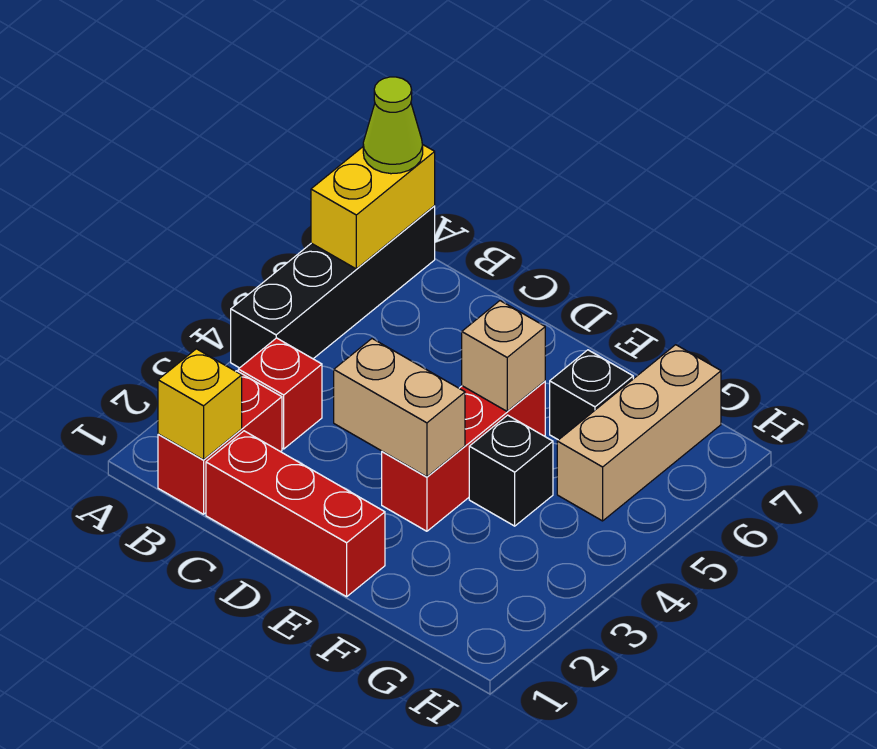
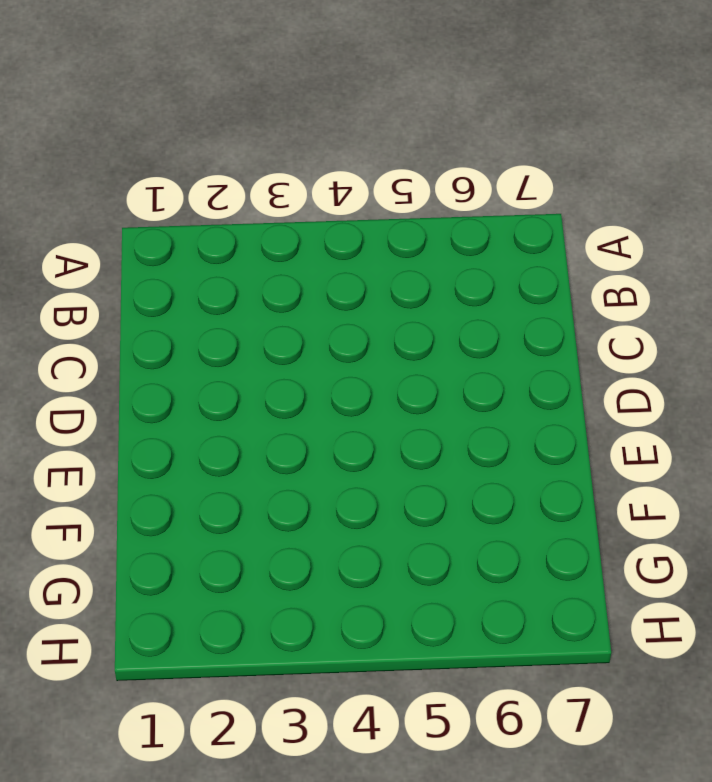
none -> black brick A4:A7 level 1
none -> red brick B1:B2 level 1
none -> red brick B3 level 1

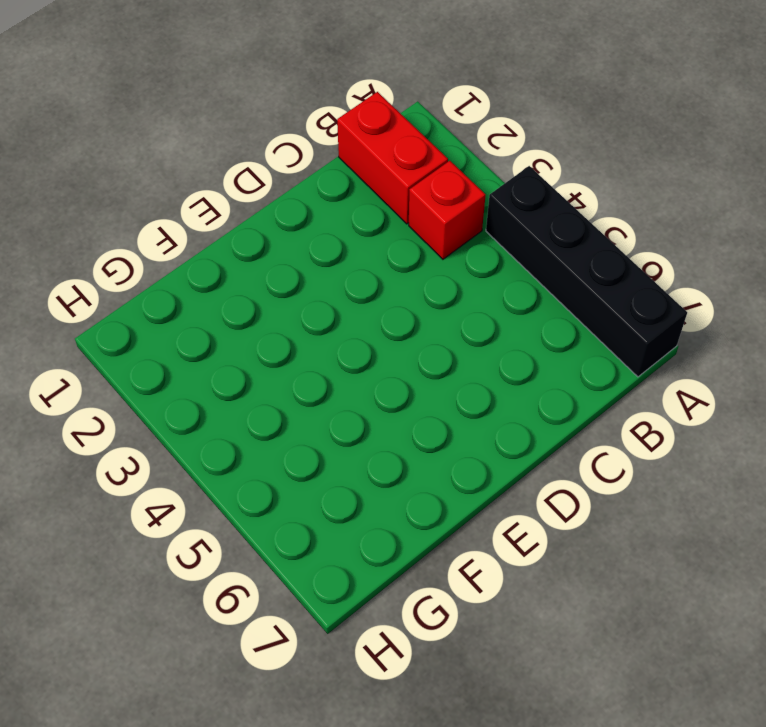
none -> red brick C1:E1 level 1
none -> red brick E3:E5 level 1
none -> black brick F4 level 1

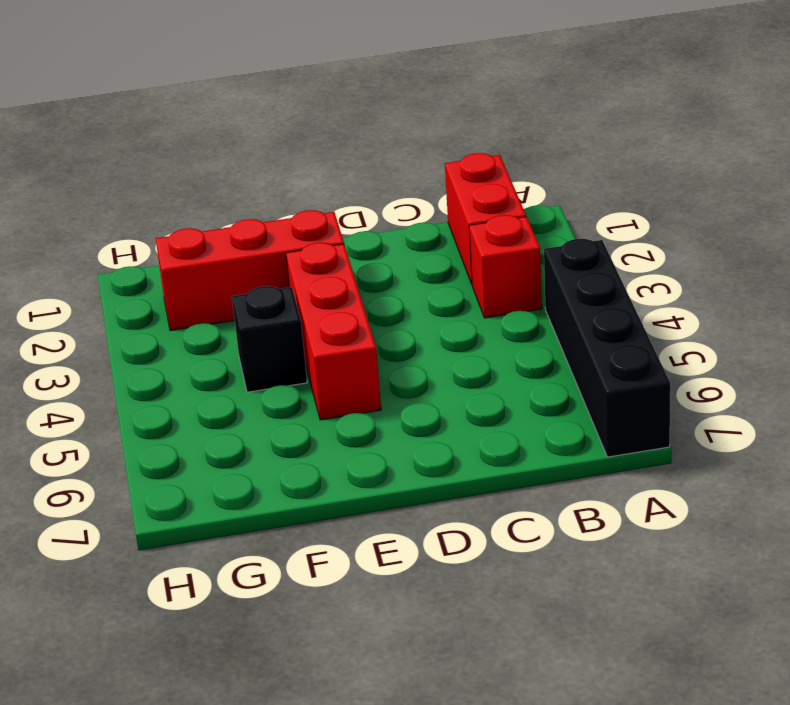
red brick E2:G2 level 1 -> red brick C1:E1 level 1
none -> black brick F6 level 1
none -> tan brick G5:G7 level 1
none -> yellow brick A6:A7 level 2

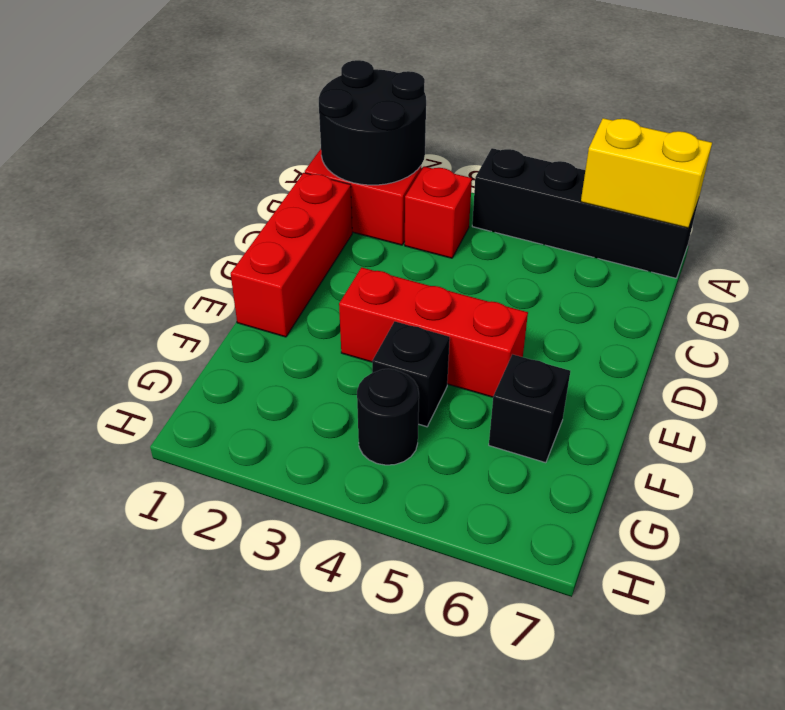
black round brick A1:B2 level 2 -> yellow brick B1 level 2
black round brick G4 level 1 -> none
none -> tan brick G5:G7 level 1
none -> tan brick D3:E3 level 2
none -> tan brick E5 level 2

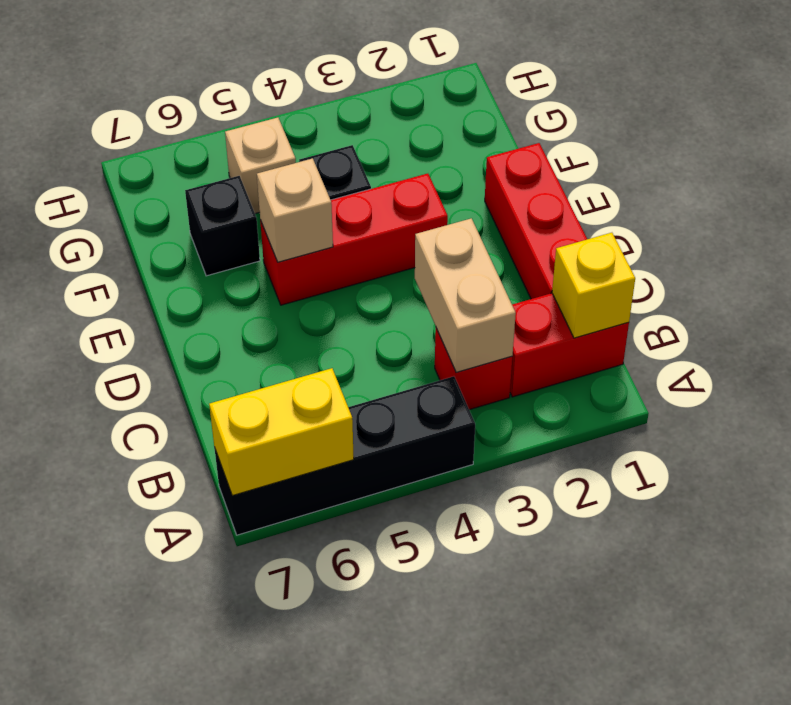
tan brick B3:C3 level 2 -> tan brick D3:E3 level 2
tan brick G5 level 1 -> tan brick G5:G7 level 1
none -> lime cone A7 level 3

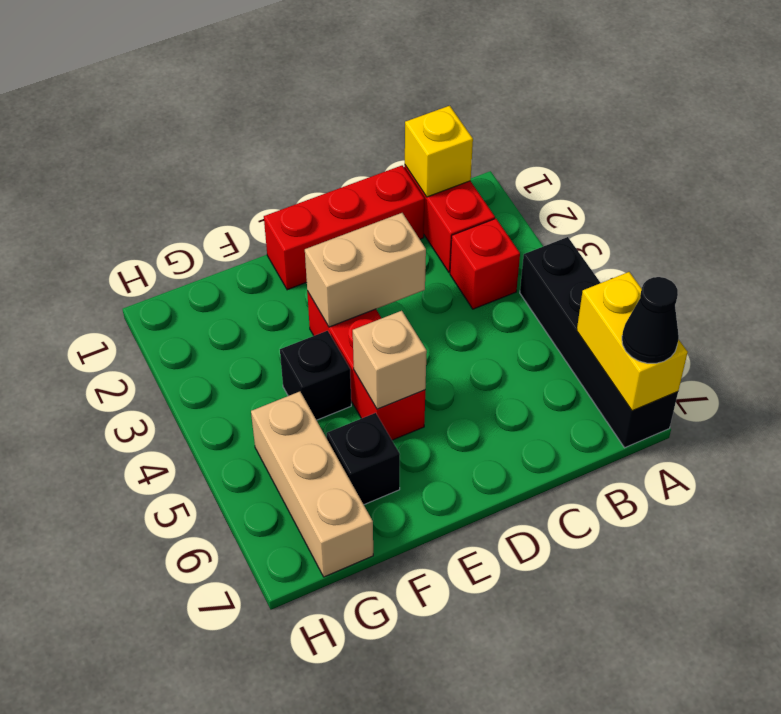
black cone A7 level 3 -> lime cone A7 level 3

